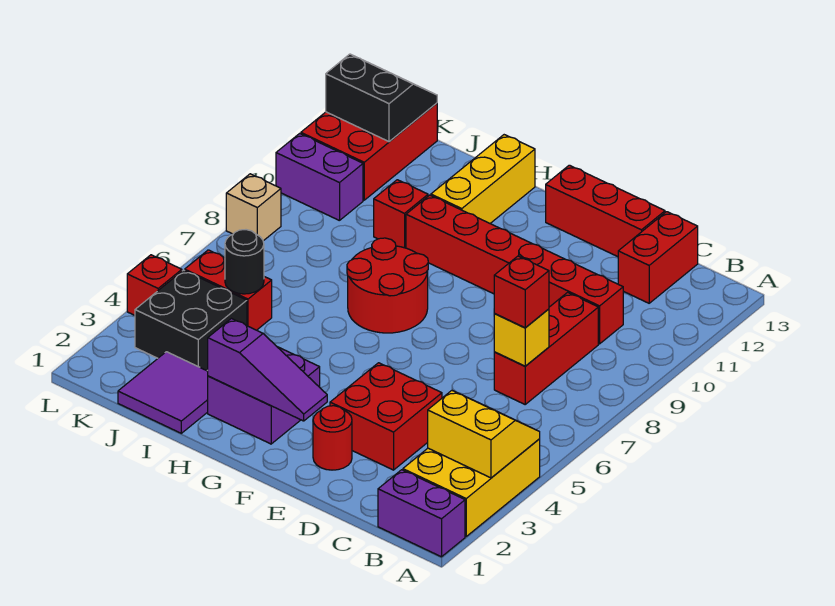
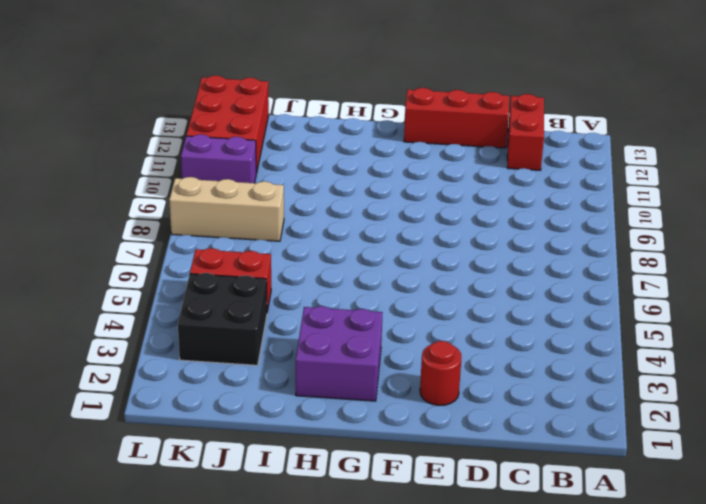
tan brick J8:L8 level 1 -> tan brick L8 level 1
none -> purple brick A1:B1 level 1
none -> yellow brick A2:B4 level 1
none -> red brick C7:C9 level 1

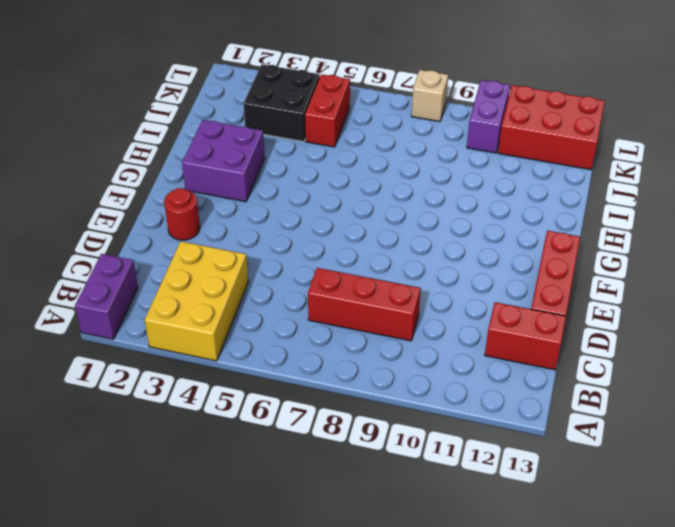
yellow brick A3:C4 level 1 -> yellow brick A2:B4 level 1
none -> red brick C10:H10 level 1
none -> red brick D3:E4 level 1
none -> red round brick G7:H8 level 1

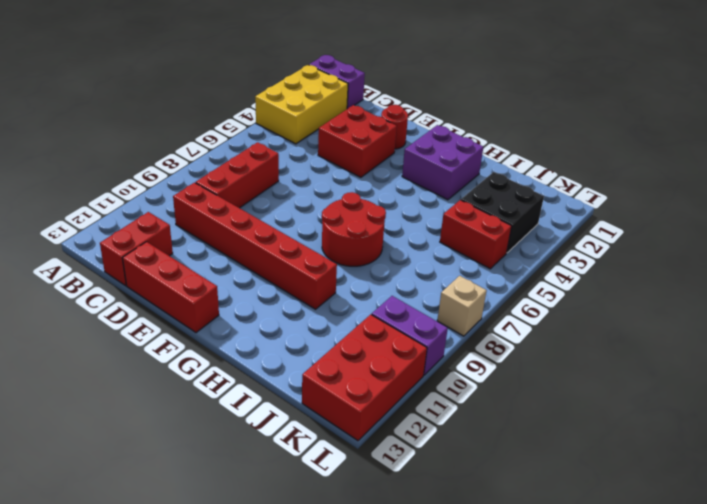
none -> yellow brick H11:H13 level 1
none -> purple tile I1:J2 level 1
none -> red brick I10 level 1

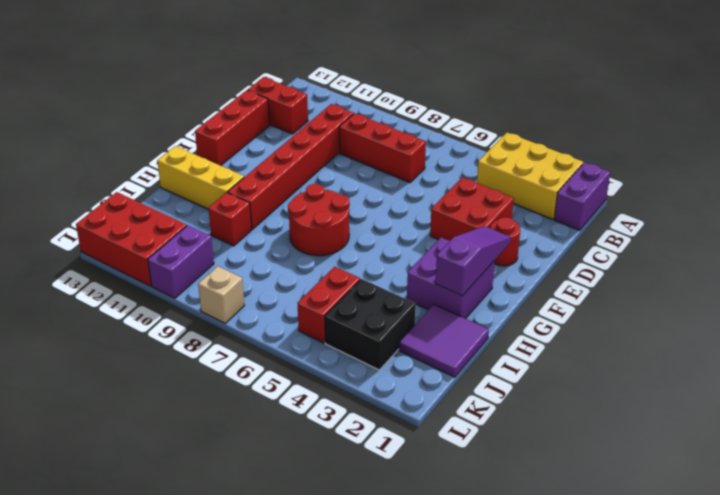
none -> red brick L4 level 1
none -> yellow slope A3:B4 level 2 top 3
none -> yellow brick C7 level 2

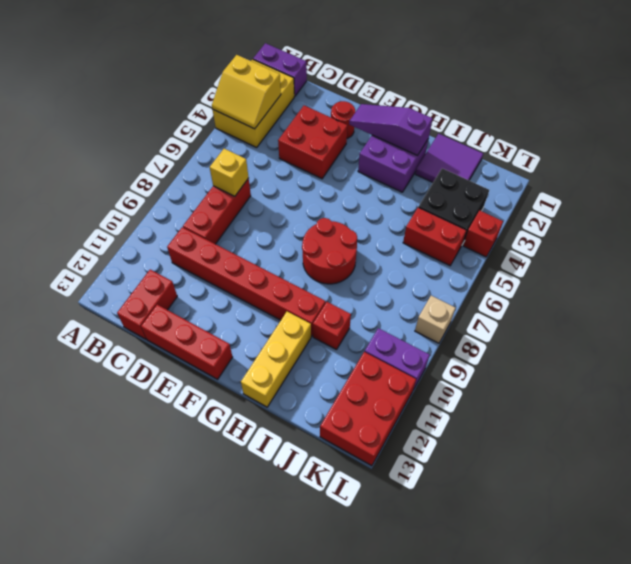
none -> black round brick J5 level 2
none -> black slope K12:L13 level 2 top 12
none -> red brick C7 level 3

